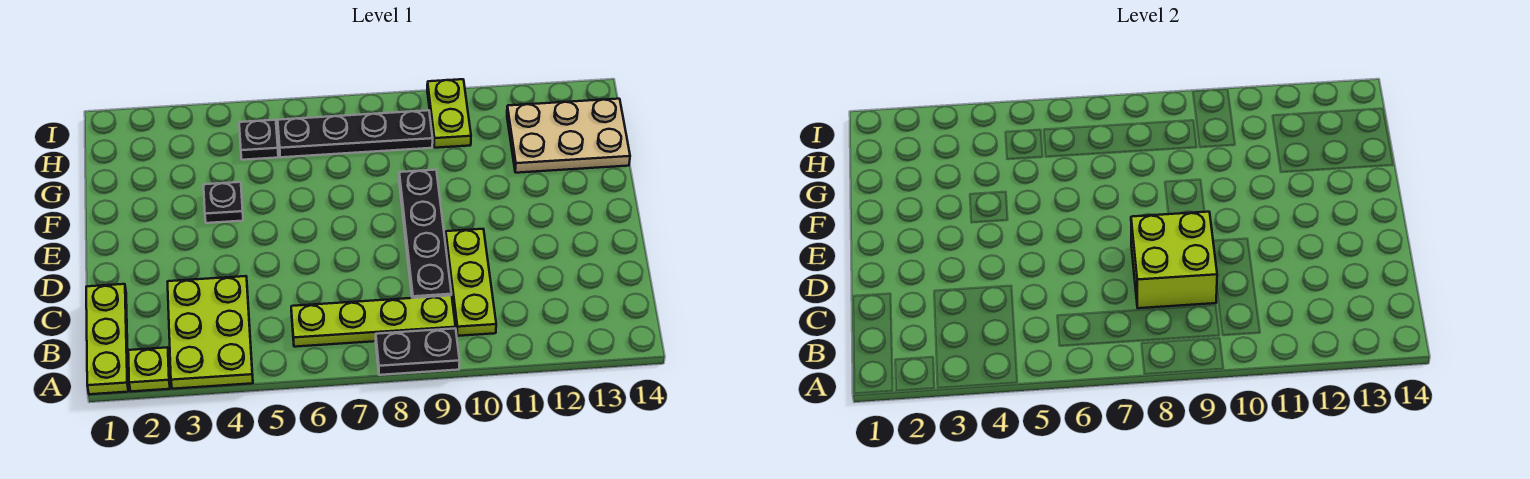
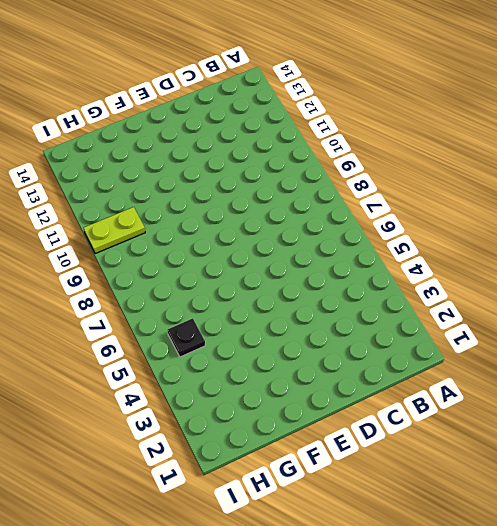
none -> lime plate A1:C1 level 1
none -> lime plate A2 level 1
none -> lime plate A3:C4 level 1

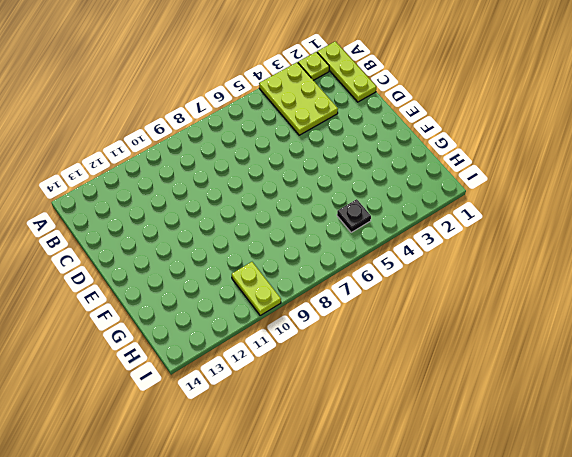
none -> black plate A8:A9 level 1
none -> lime plate B6:B9 level 1
none -> lime plate B10:D10 level 1

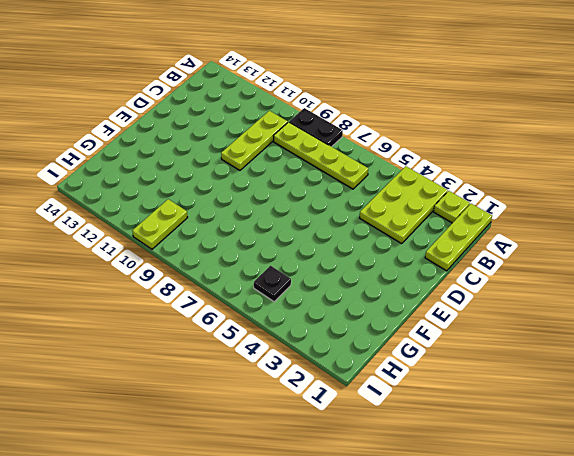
none -> black plate C9:F9 level 1
none -> black plate F4 level 1
none -> tan plate G12:H14 level 1

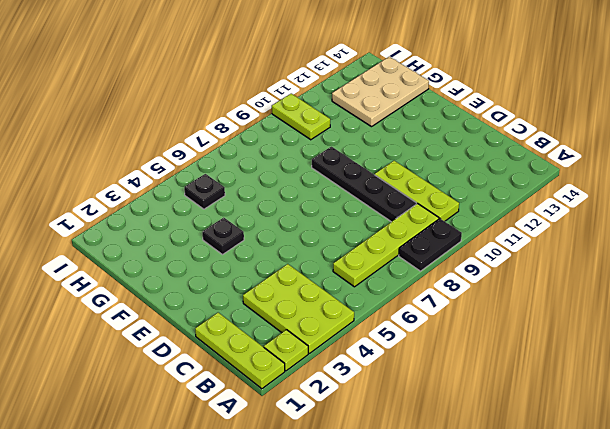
none -> black plate H6:H9 level 1
none -> lime brick C8:D9 level 2

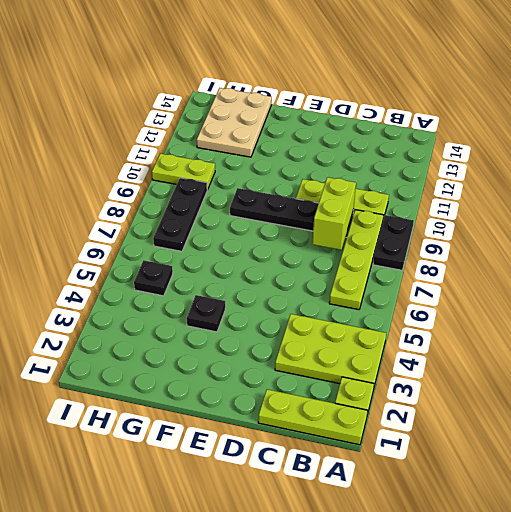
lime brick C8:C9 level 2 -> lime brick C8:D9 level 2
black plate H7:H9 level 1 -> black plate H6:H9 level 1

